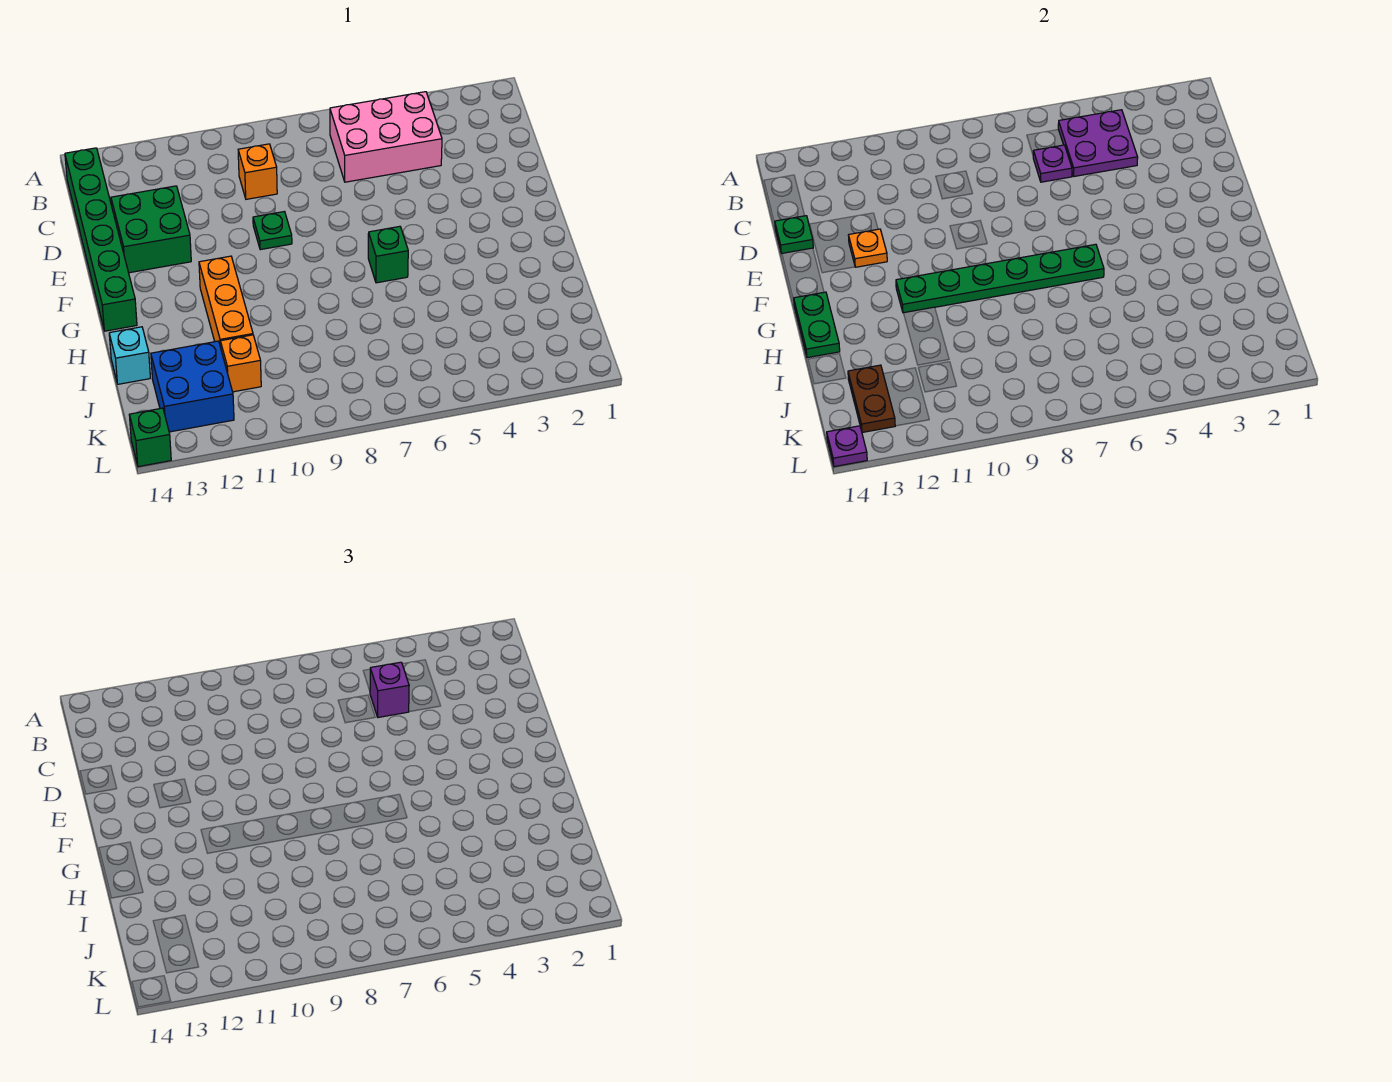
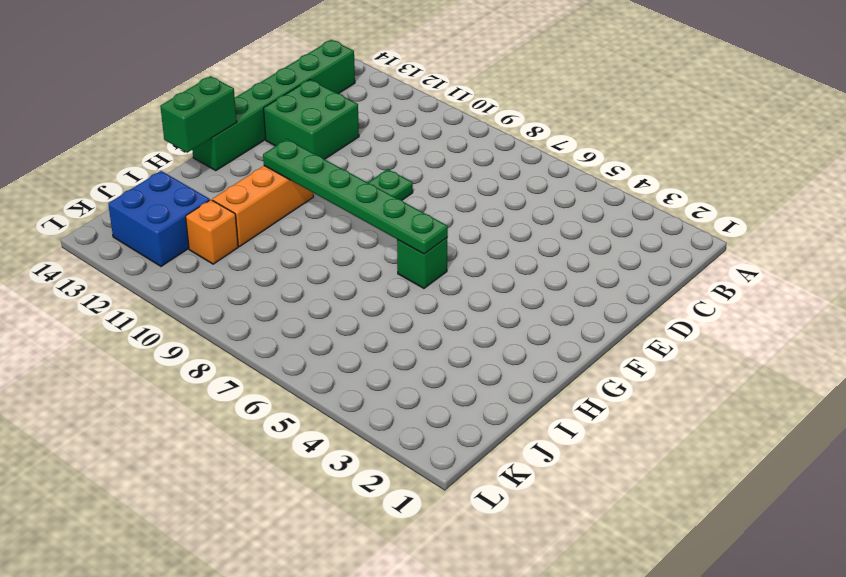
green brick G14:H14 level 2 -> green plate G14:H14 level 2
none -> pink brick B4:C6 level 1
none -> orange brick C9 level 1
none -> cyan brick I14 level 1

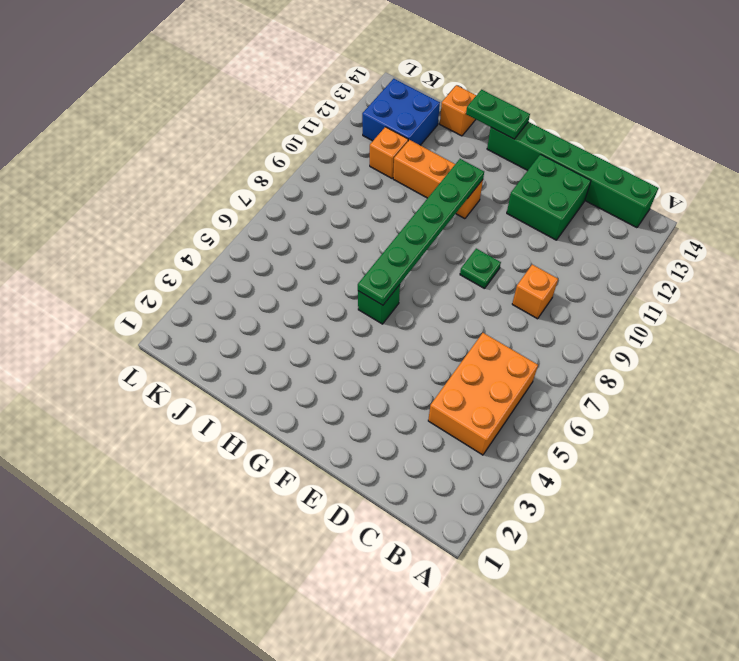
orange brick B4:C6 level 1 -> pink brick B4:C6 level 1
orange brick I14 level 1 -> cyan brick I14 level 1
none -> green brick L14 level 1
none -> purple plate B4:C5 level 2
none -> purple plate C6 level 2

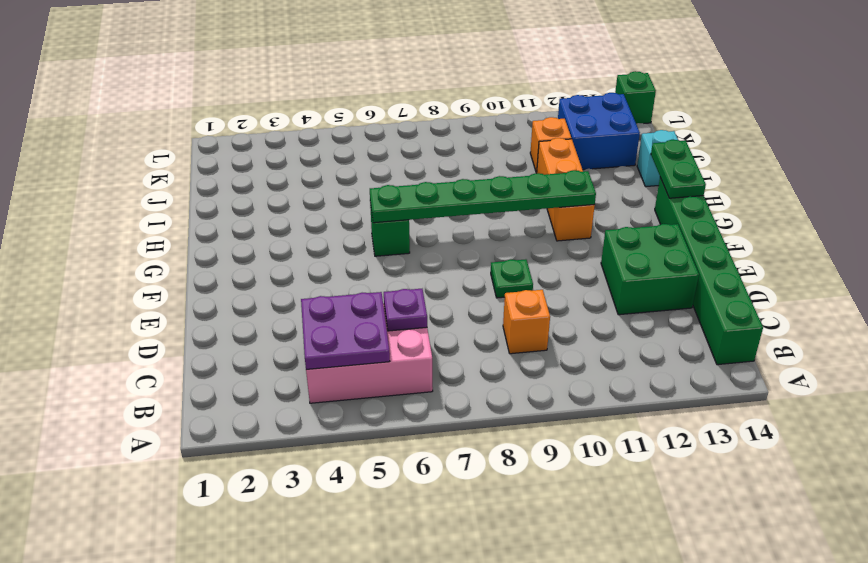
none -> green plate D14 level 2
none -> orange plate E12 level 2
none -> brown plate J13:K13 level 2

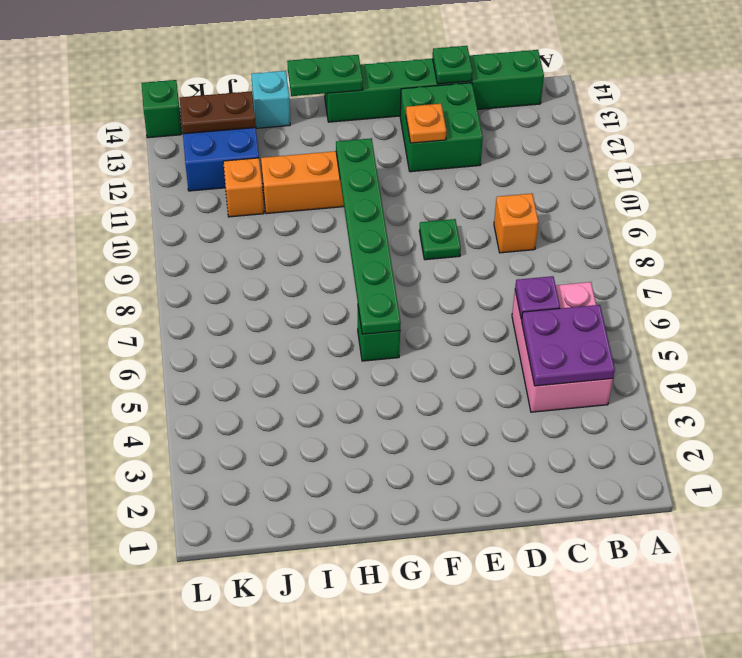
none -> purple plate L14 level 2
none -> purple brick C5 level 3

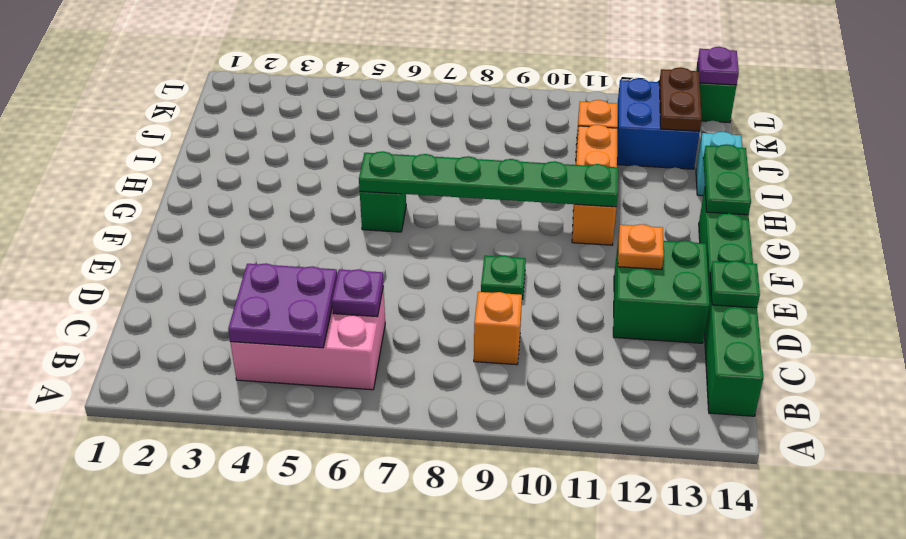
none -> purple brick C5 level 3

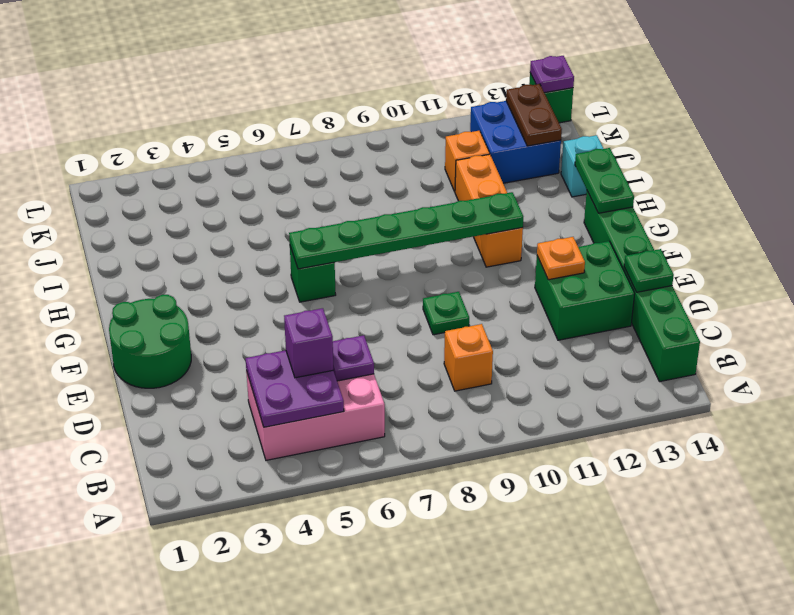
green round brick E1:F2 level 1 -> none

